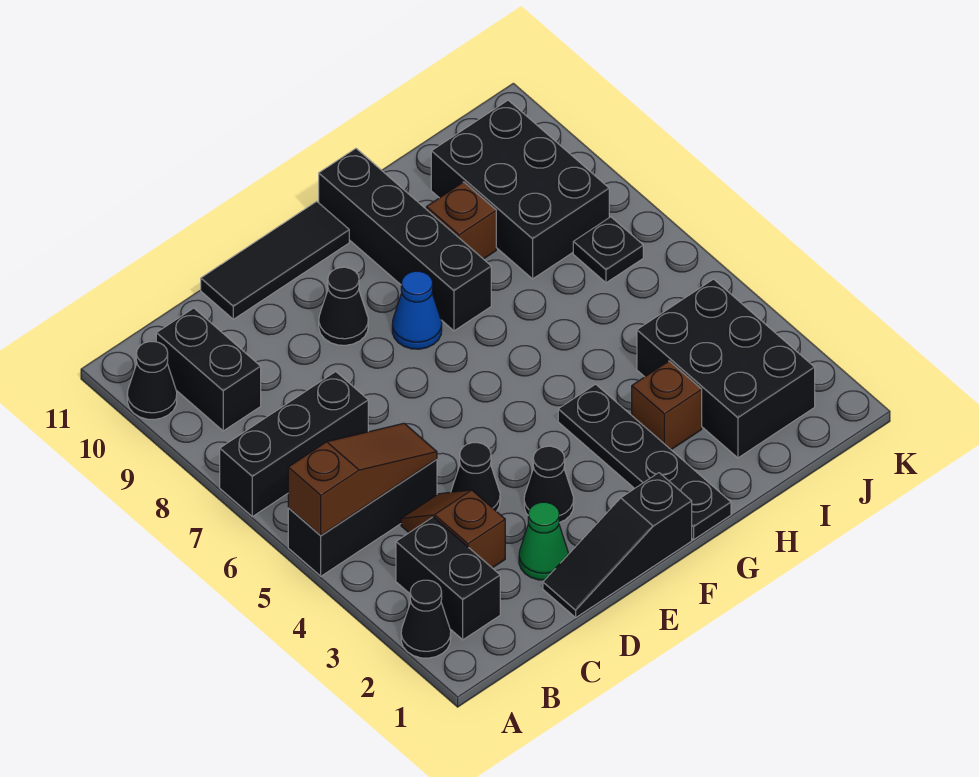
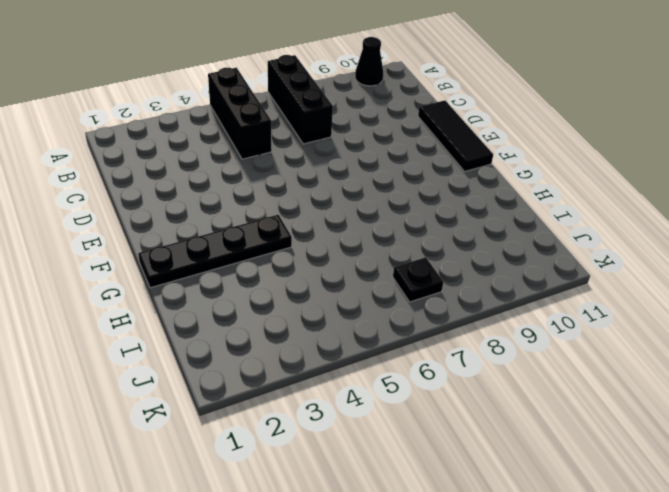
none -> black cone A2 level 1
none -> black brick B2:B3 level 1
none -> black brick B9:B10 level 1

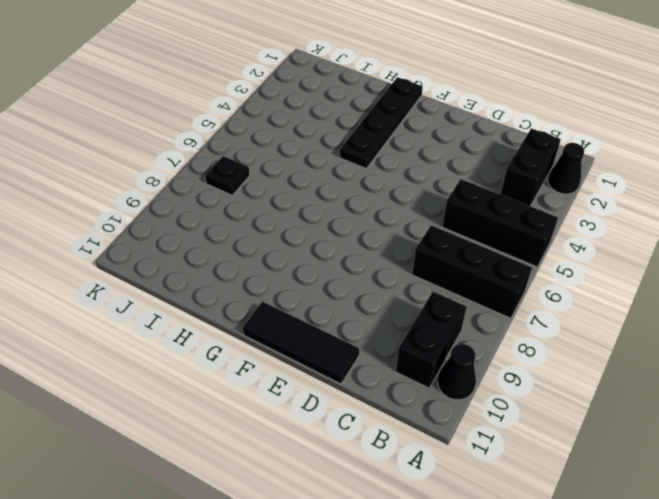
none -> brown slope C3:C4 level 1 top 3
none -> black slope D1:F1 level 1 top F
none -> green cone D2 level 1

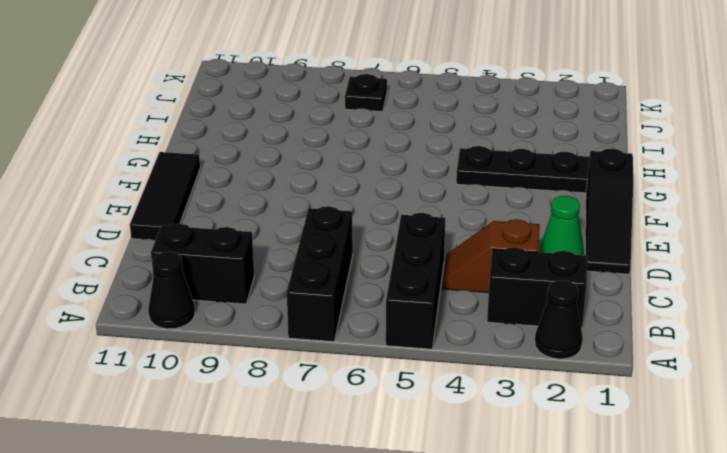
none -> black cone D4 level 1
none -> black cone E3 level 1
none -> black cone E9 level 1

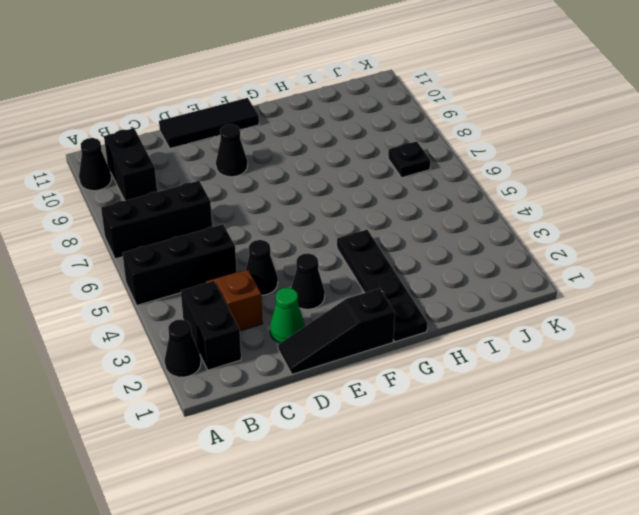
none -> blue cone F8 level 1
none -> black brick G8:G11 level 1
none -> brown brick H3 level 1

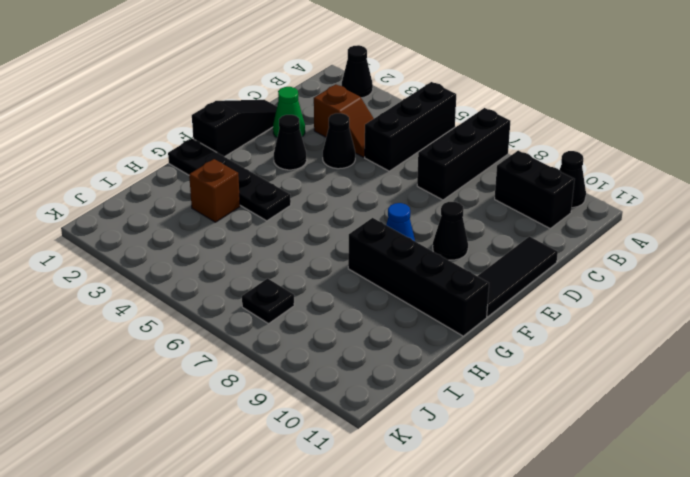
none -> black brick B2:B3 level 1
none -> brown brick H9 level 1
none -> black brick I2:J4 level 1

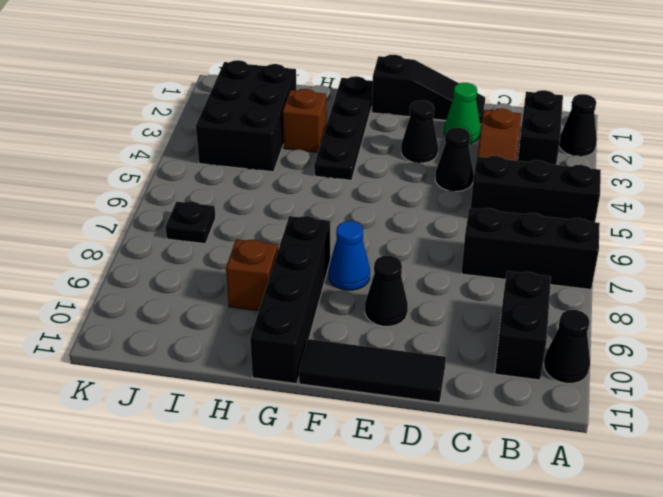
none -> black brick I8:J10 level 1
none -> brown slope A5:C5 level 2 top A

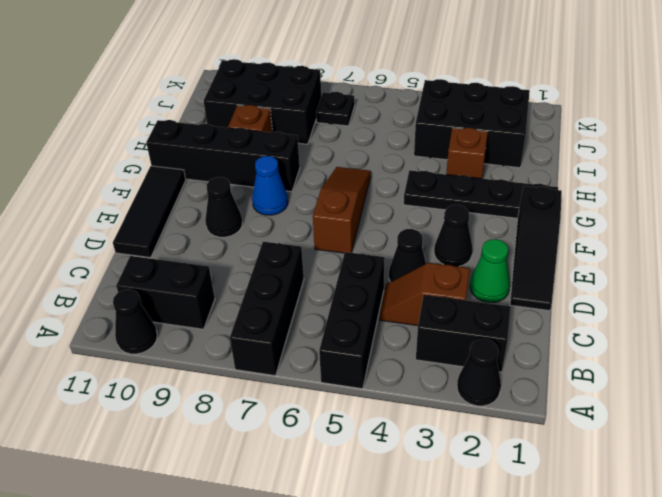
brown slope E6:G6 level 1 top E -> brown slope A5:C5 level 2 top A

